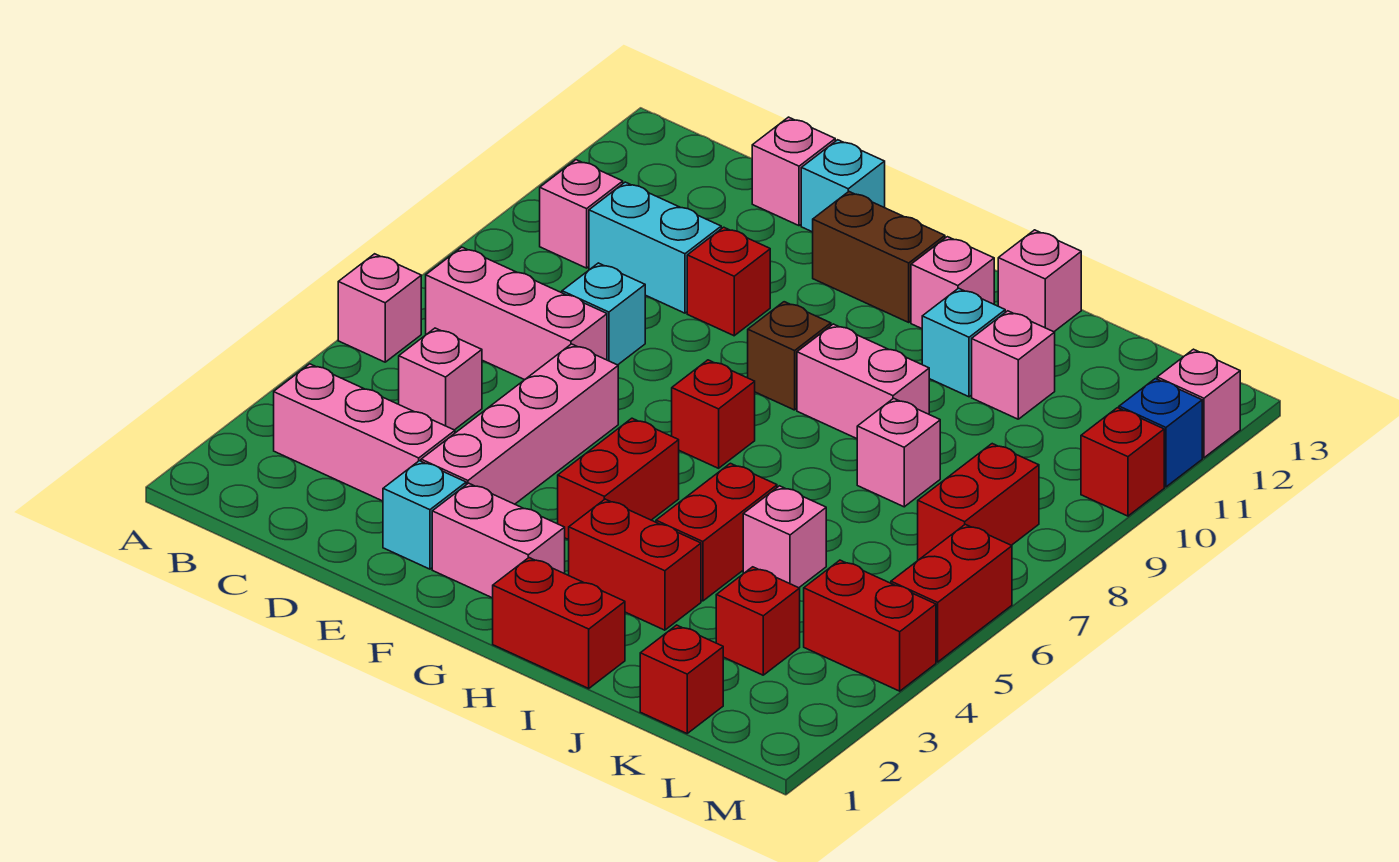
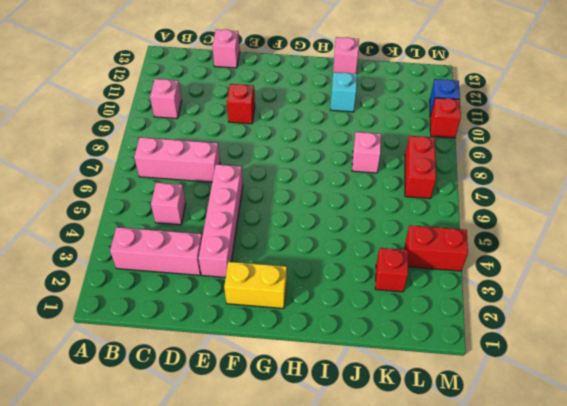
yellow brick F2:G2 level 1 -> pink brick F2:G2 level 1
none -> pink brick A6 level 1
none -> cyan brick C10:D10 level 1
none -> cyan brick D8 level 1
none -> cyan brick E2 level 1

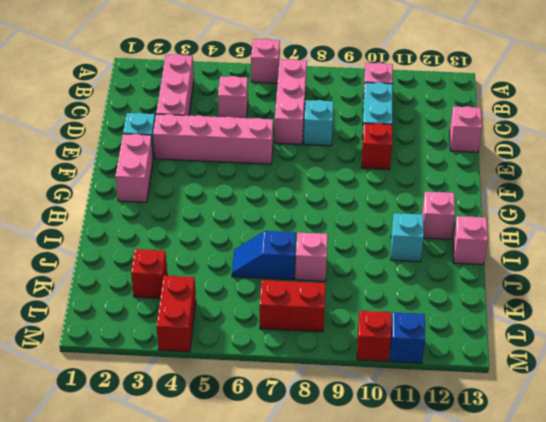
blue slope J6:J7 level 1 top 7 -> none
none -> cyan brick E13 level 1
none -> brown brick F12:G12 level 1
none -> red brick G4:G5 level 1
none -> red brick G7 level 1

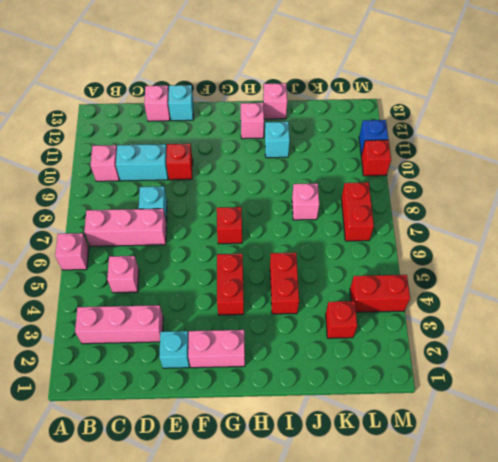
none -> pink brick E3:E6 level 1
none -> brown brick F12:G12 level 1
none -> brown brick G9 level 1
none -> red brick H1:I1 level 1

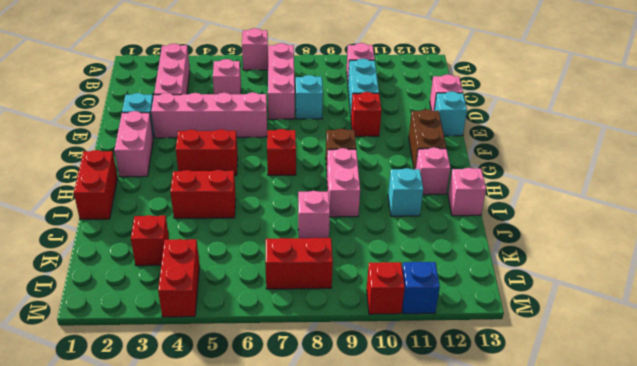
none -> red brick H3:I3 level 1
none -> pink brick J5 level 1
none -> pink brick J11 level 1
none -> red brick K1 level 1

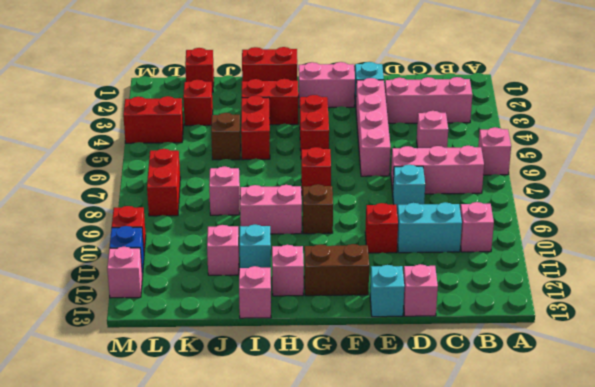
brown brick J5 level 1 -> pink brick J5 level 1
none -> red brick M5:M6 level 1

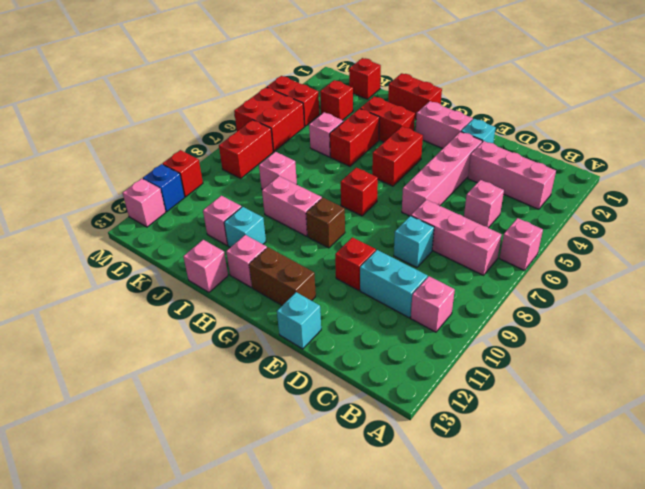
red brick L5:M6 level 1 -> red brick M5:M6 level 1
none -> pink brick D13 level 1

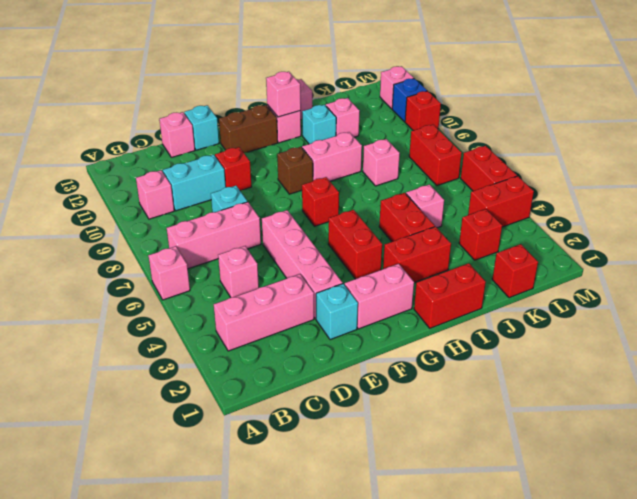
pink brick H12 level 2 -> none

